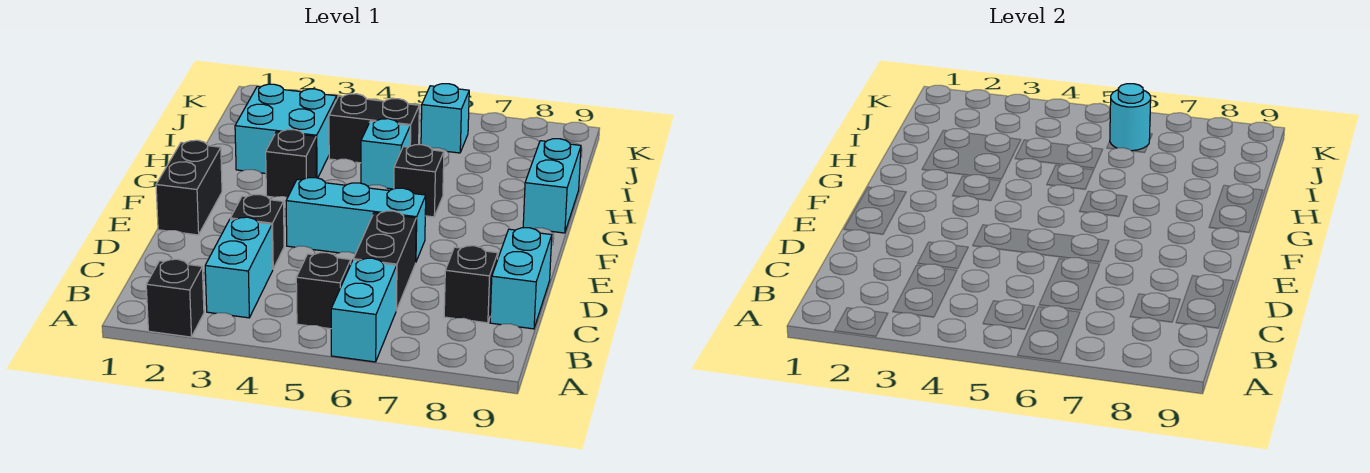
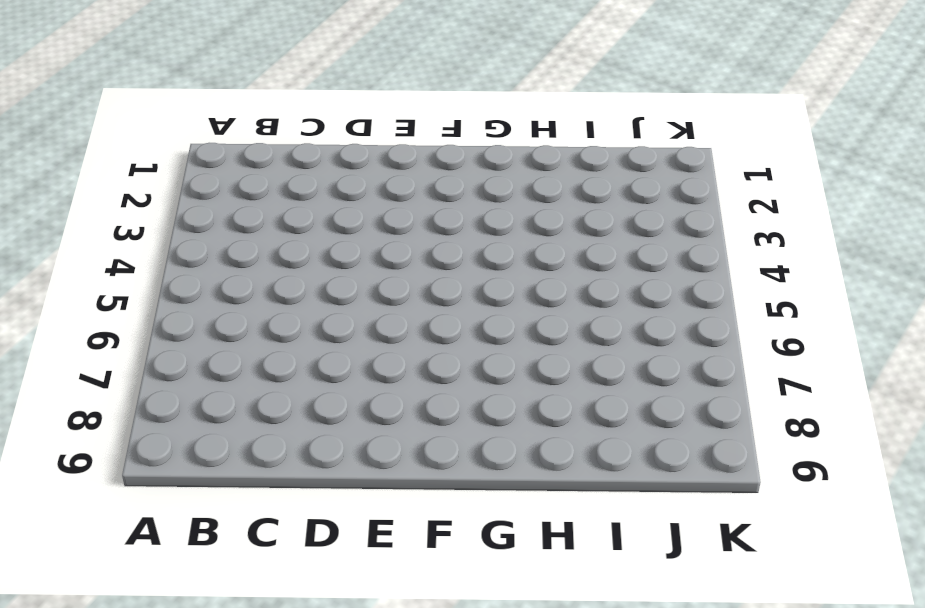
none -> black brick A2 level 1
none -> cyan brick A6:B6 level 1
none -> cyan brick B3:C3 level 1

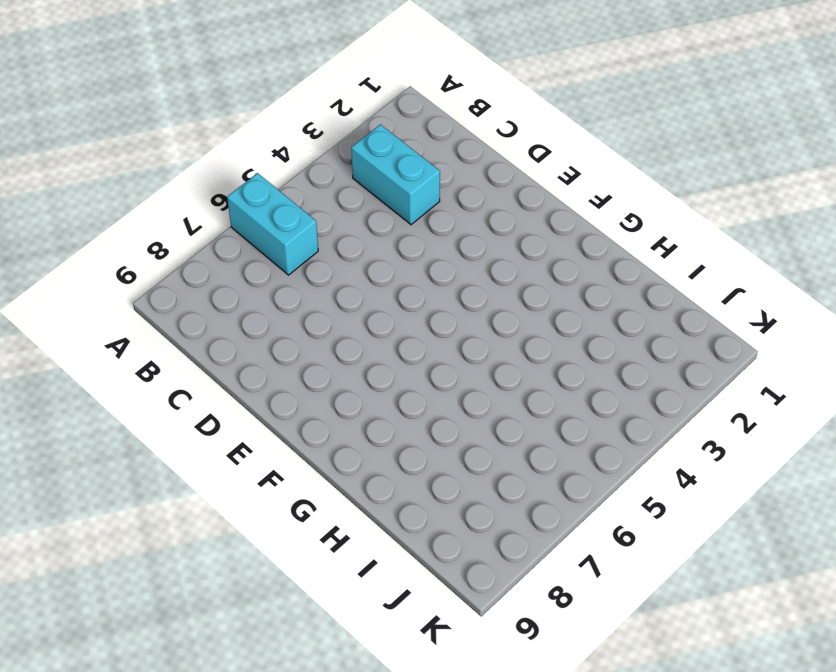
none -> black brick A2 level 1
none -> black brick B5 level 1
none -> black brick C6:D6 level 1

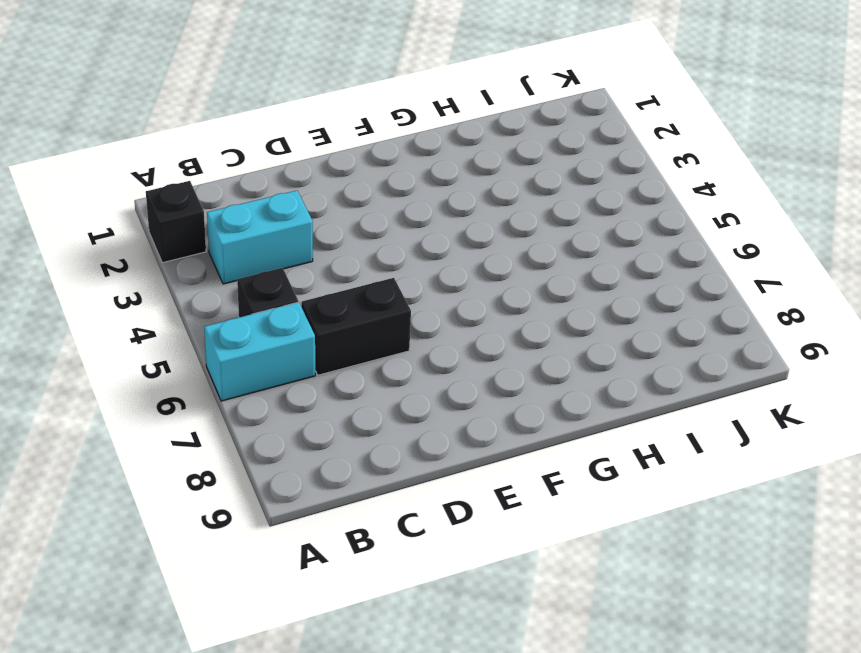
none -> black brick C8 level 1
none -> cyan brick C9:D9 level 1
none -> black brick D3 level 1

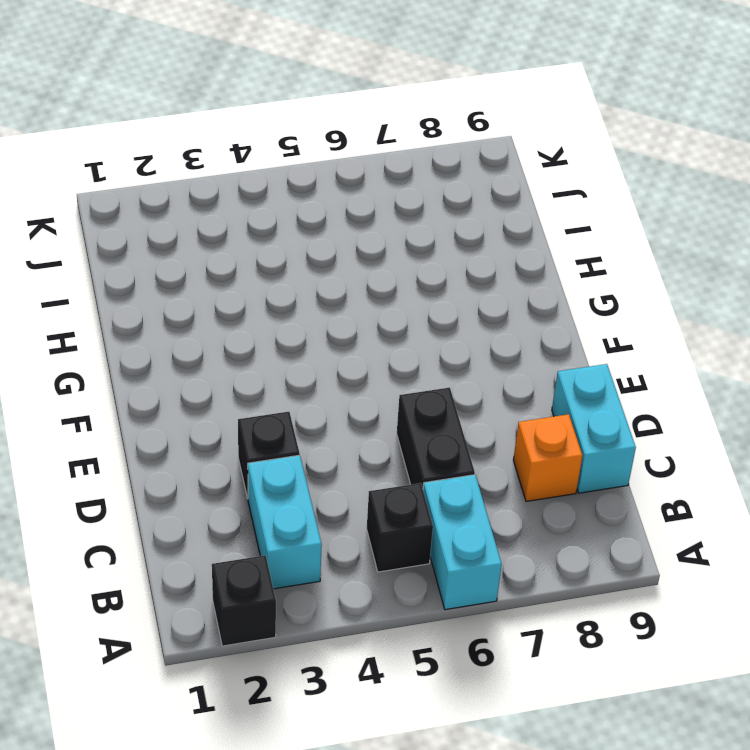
orange brick C8 level 1 -> black brick C8 level 1
none -> black brick E1:F1 level 1
none -> cyan brick E4:E6 level 1
none -> black brick G3 level 1

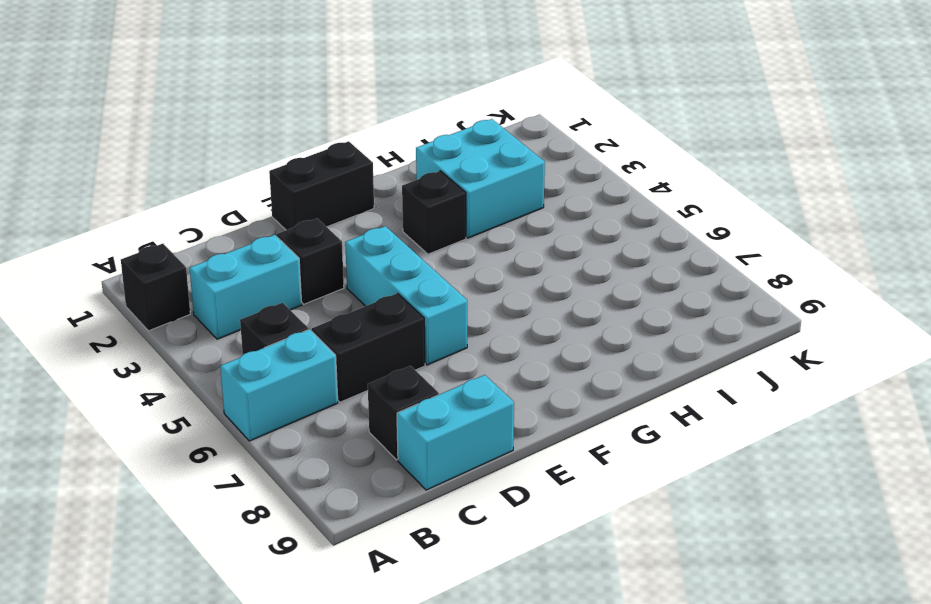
none -> black brick G6 level 1
none -> cyan brick G9:H9 level 1
none -> cyan brick H5 level 1

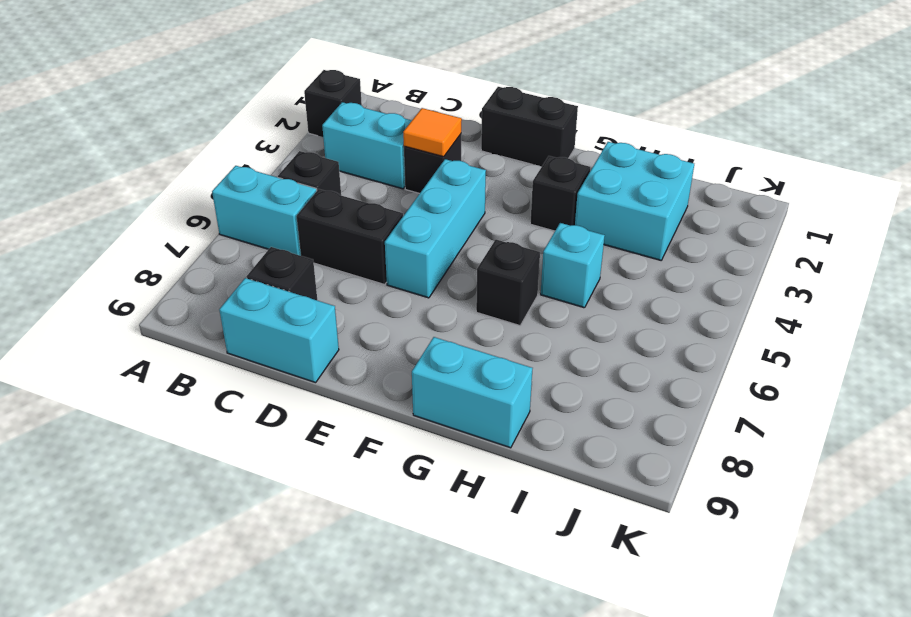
orange tile D3 level 2 -> none
none -> black brick I4:I5 level 1
none -> cyan brick J6 level 1
none -> cyan round brick J6 level 2

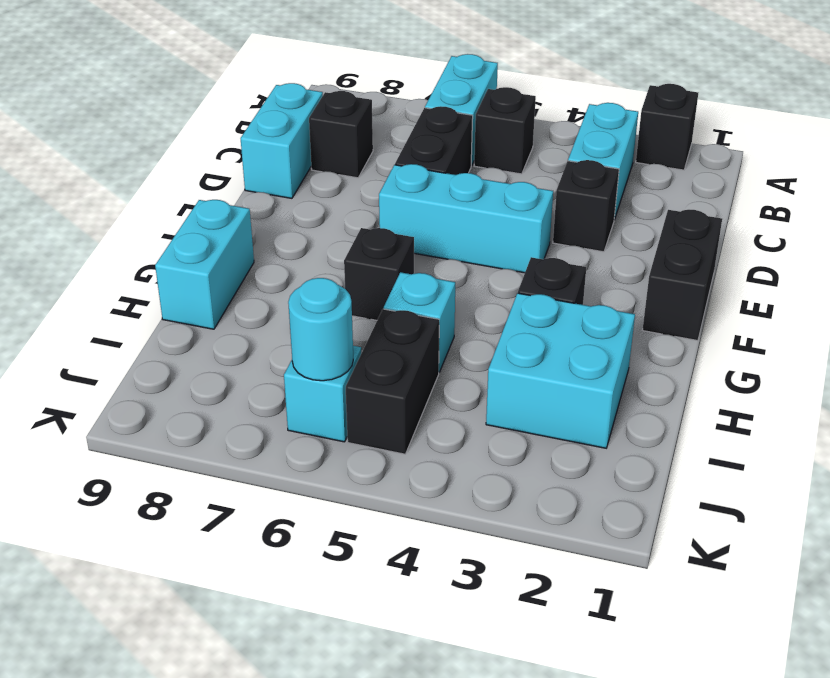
black brick I5:J5 level 1 -> black brick I4:I5 level 1

